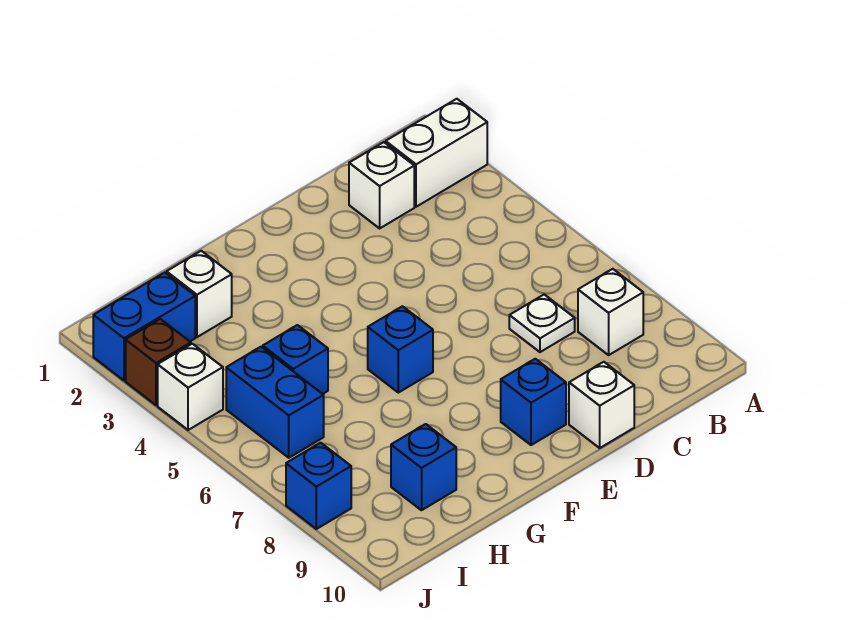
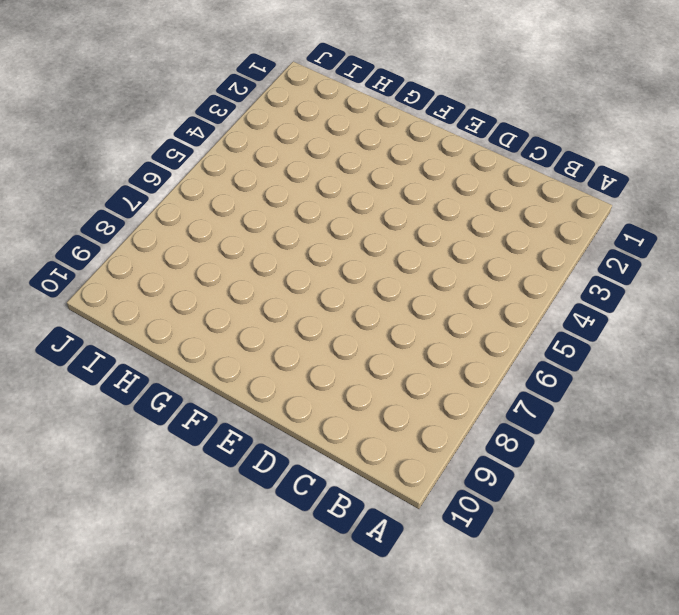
none -> white brick A2:B2 level 1
none -> white brick B8 level 1
none -> white brick C2 level 1

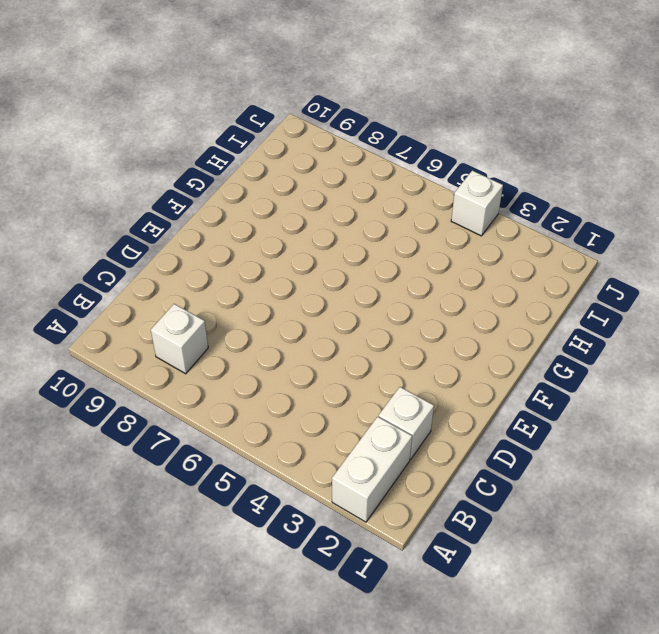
none -> white plate C7 level 1
none -> white brick D10 level 1
none -> blue brick E9 level 1

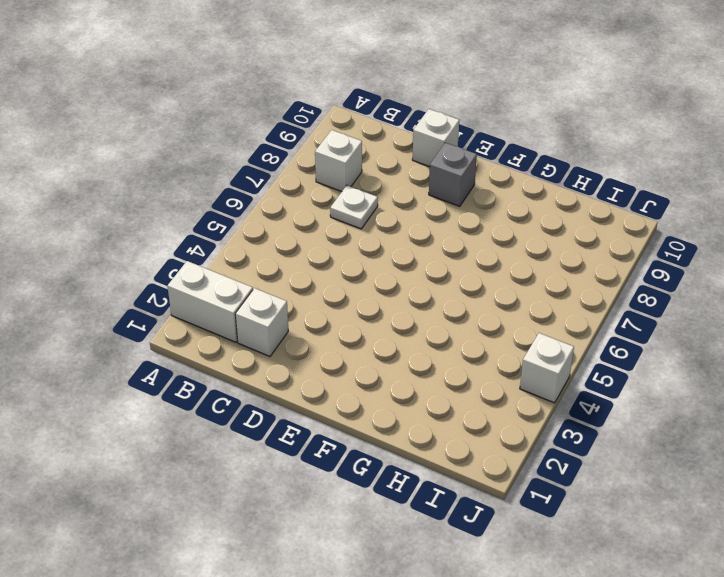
grey brick E9 level 1 -> blue brick E9 level 1
none -> blue brick F6 level 1
none -> white brick H2 level 1
none -> blue brick H5 level 1

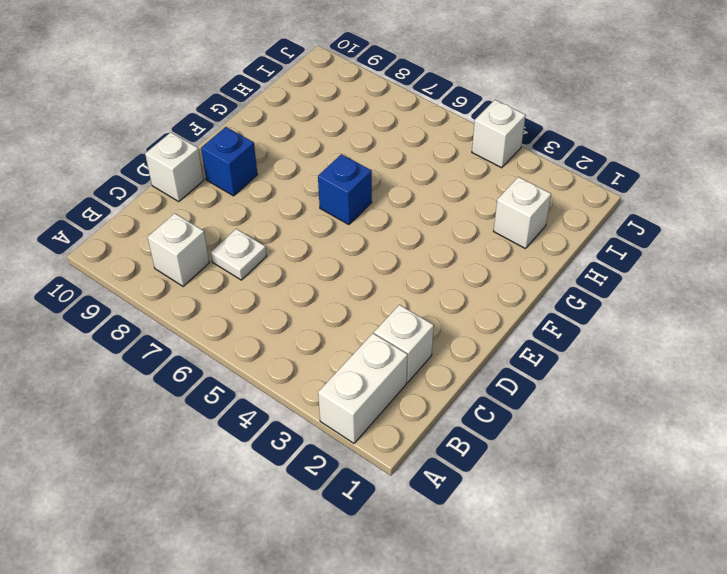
none -> blue brick H5 level 1
none -> blue brick H9 level 1
none -> blue brick I2:J2 level 1

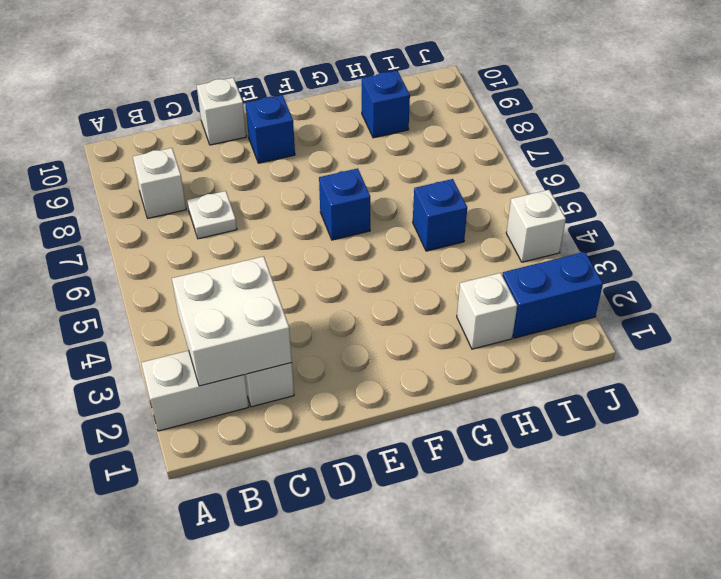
white brick B2:C3 level 2 -> none
none -> blue brick I5:I6 level 1
none -> brown brick J3 level 1
none -> blue brick J8 level 1

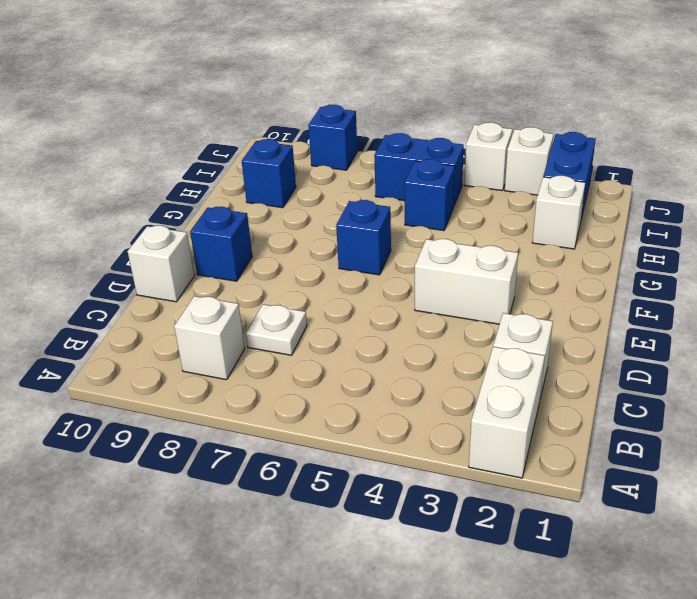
white brick E3:E4 level 1 -> none
white brick J3 level 1 -> brown brick J3 level 1

